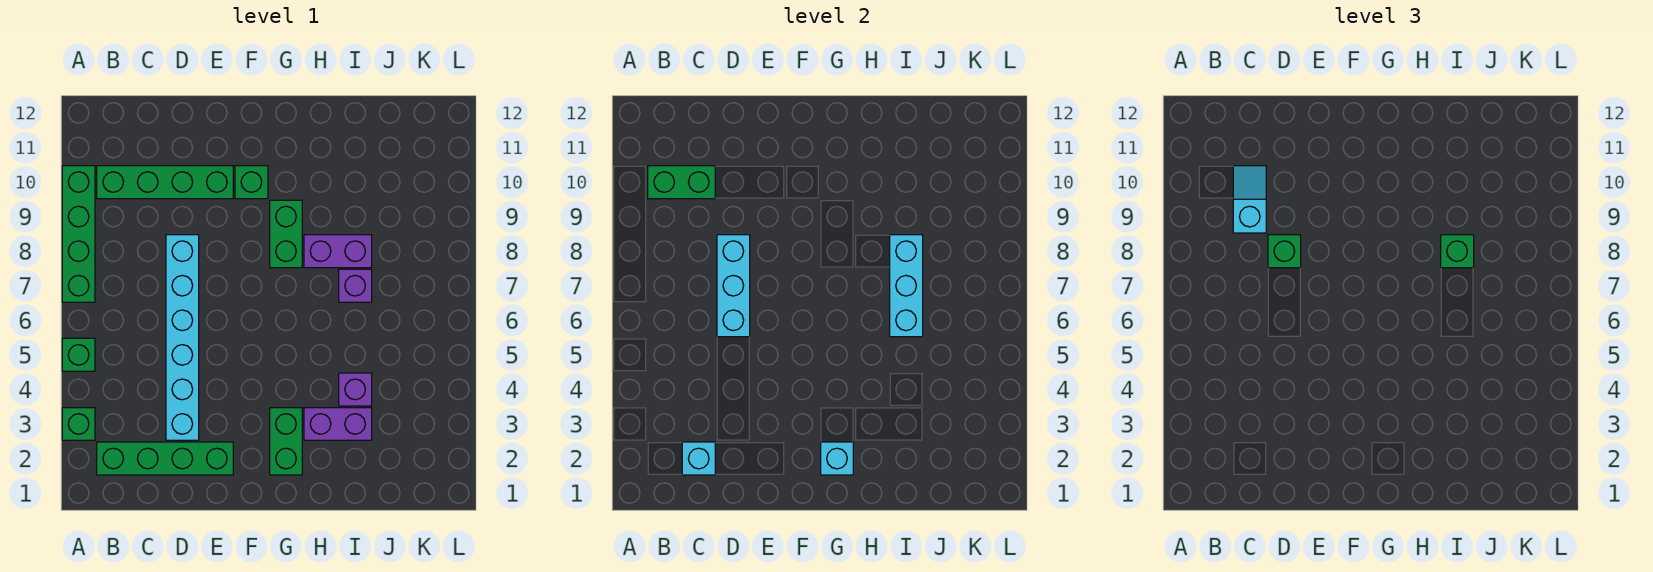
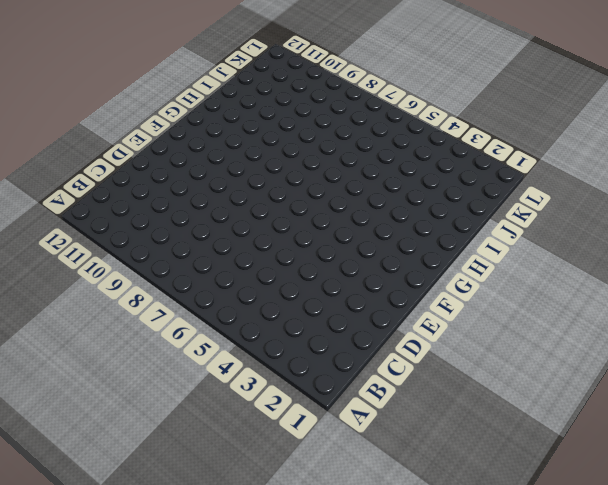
none -> green brick A3 level 1
none -> green brick A5 level 1
none -> green brick A7:A10 level 1

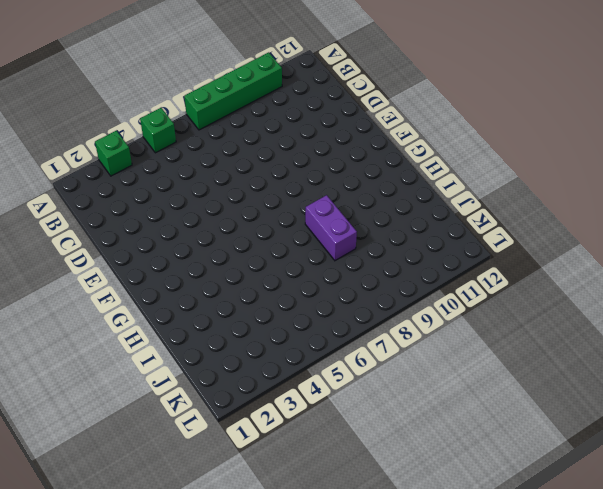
none -> green brick B2:E2 level 1
none -> green brick B10:E10 level 1
none -> cyan brick D3:D8 level 1

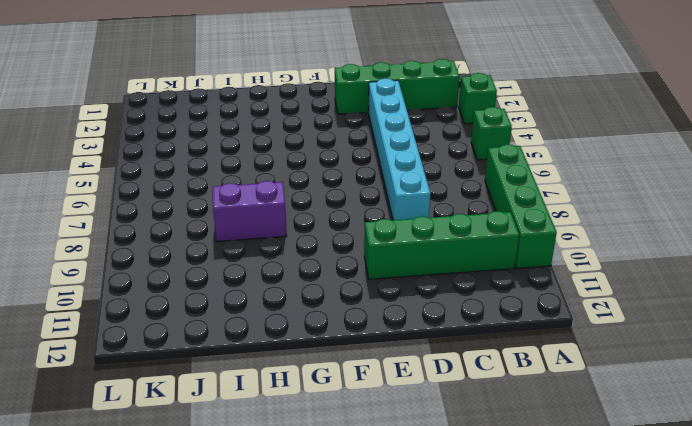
none -> green brick F10 level 1
none -> green brick G2:G3 level 1
none -> green brick G8:G9 level 1

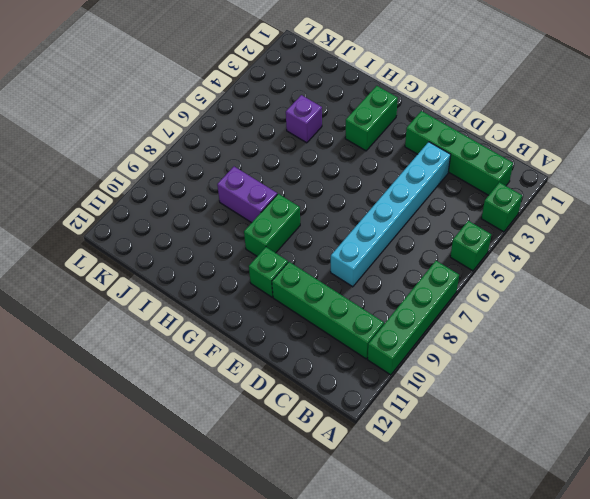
none -> purple brick H3:I3 level 1
none -> purple brick I7 level 1
none -> green brick B10:C10 level 2

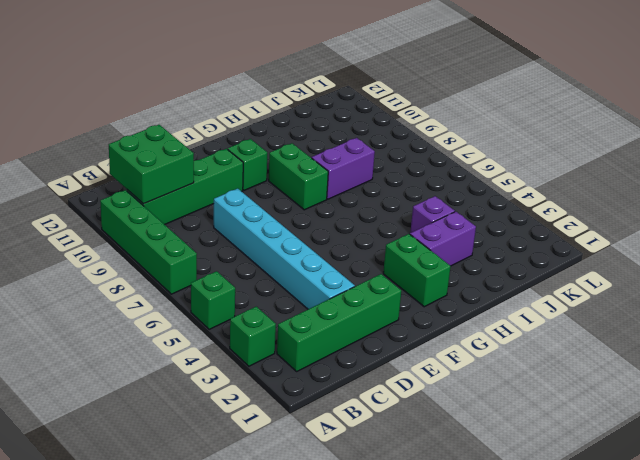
green brick B10:C11 level 2 -> green brick B10:C10 level 2
none -> purple brick I7 level 1
none -> cyan brick C2 level 2
none -> cyan brick D6:D8 level 2

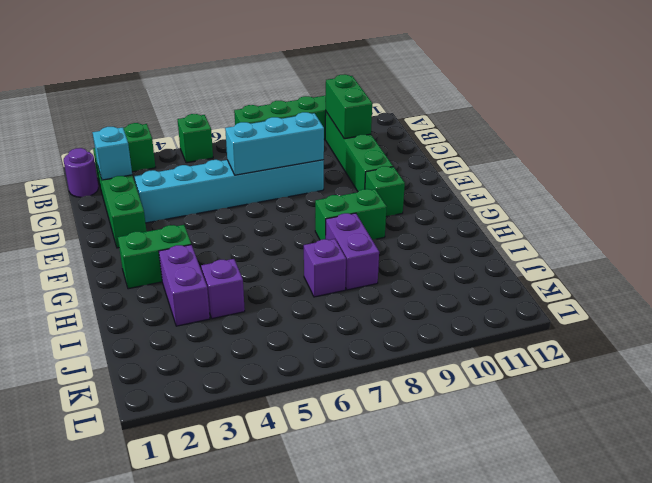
purple round brick B1 level 1 -> none
none -> cyan brick G2 level 2
none -> cyan brick I6:I8 level 2
none -> cyan slope C9:C10 level 3 top 9

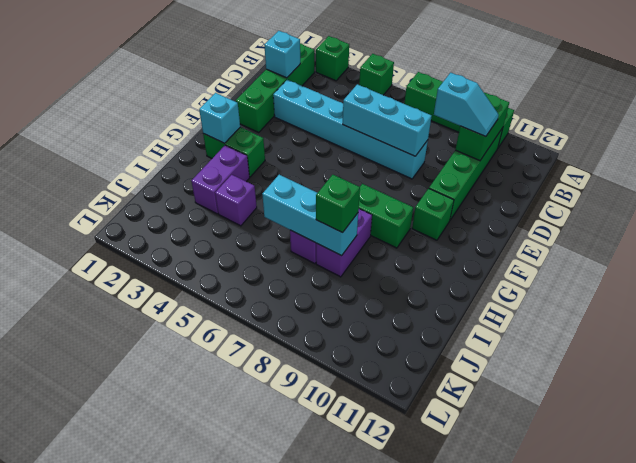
none -> green brick D8 level 3

